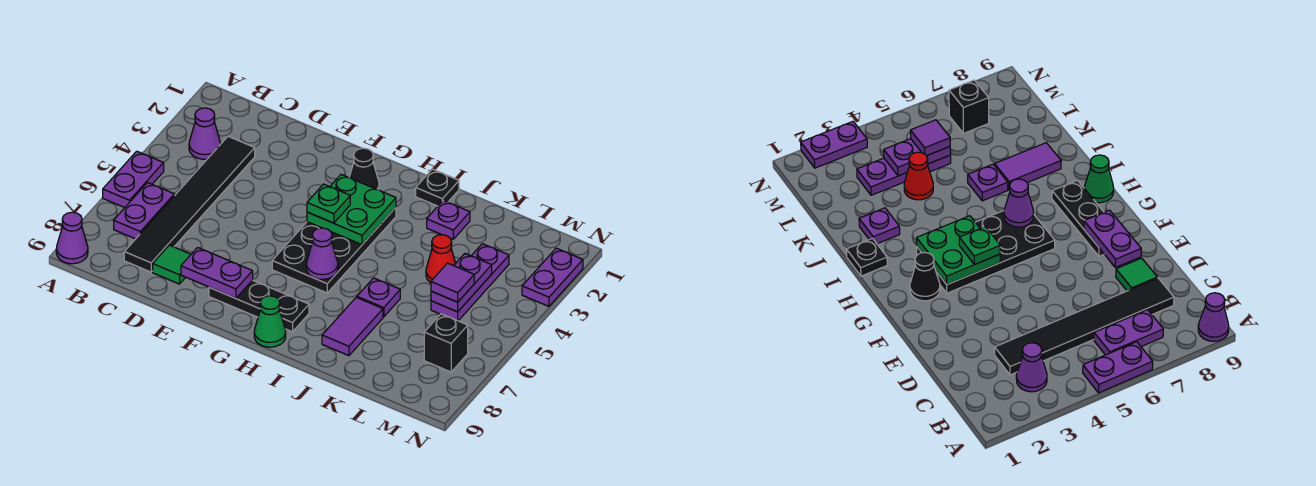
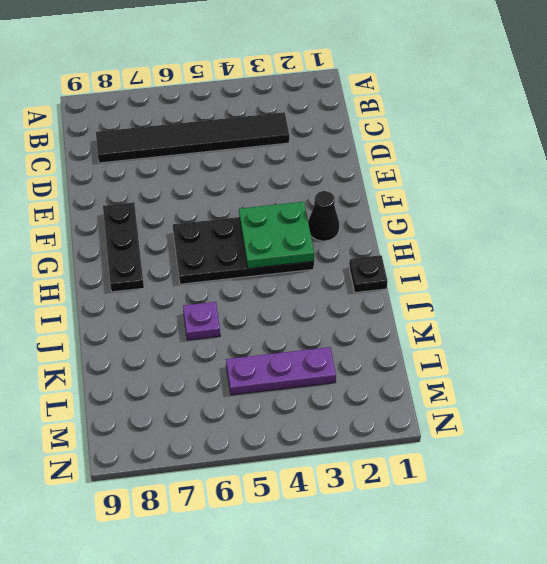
none -> purple plate A5:A6 level 1
none -> purple cone A9 level 1
none -> purple cone B3 level 1

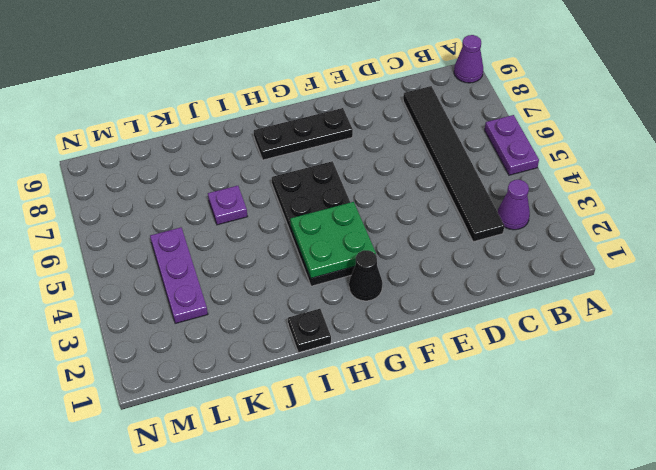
none -> purple plate B6:B7 level 1
none -> green tile D8 level 1
none -> green cone H9 level 1

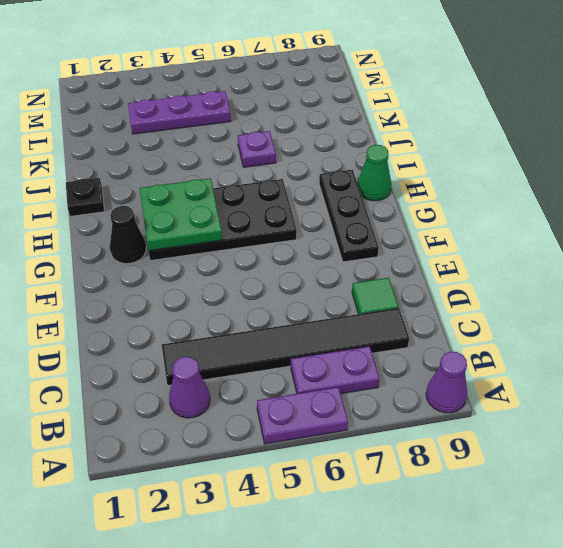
none -> purple plate J2 level 1
none -> purple tile J7:J8 level 1
none -> red cone K4 level 1

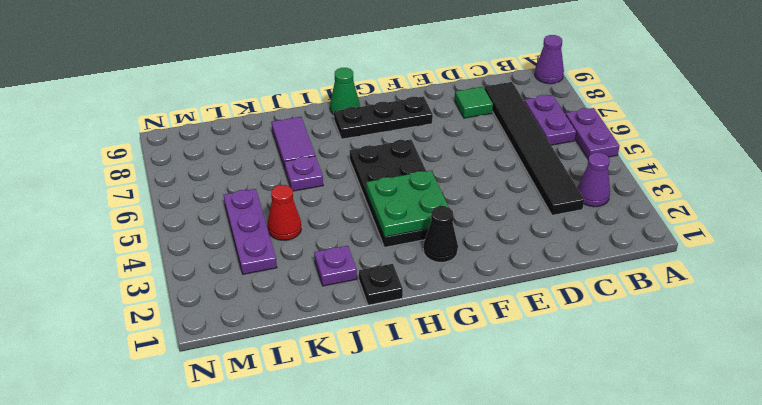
none -> black brick M7 level 1
none -> purple plate N2:N3 level 1
none -> purple plate E8:F8 level 2

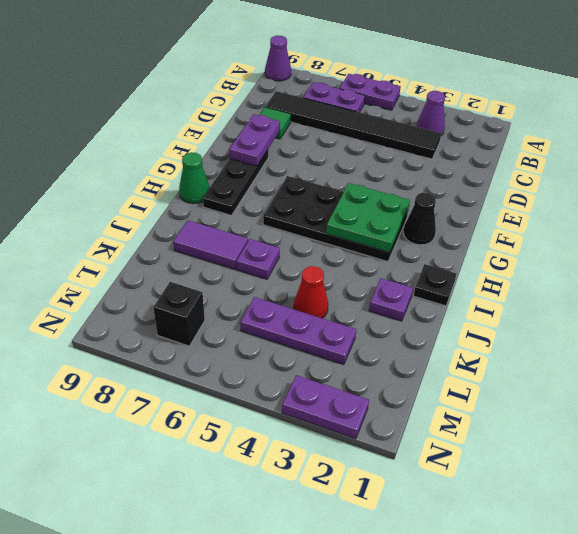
none -> purple cone H6 level 2
none -> purple plate L4:L5 level 2
none -> green plate G4 level 3

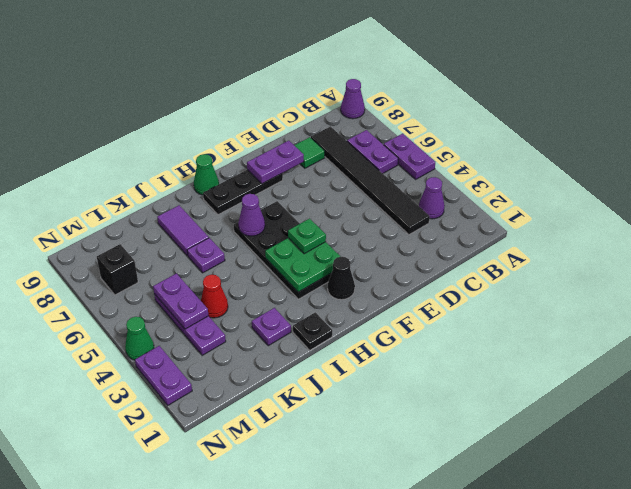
green cone N4 level 1 -> none
none -> purple tile L5 level 3

